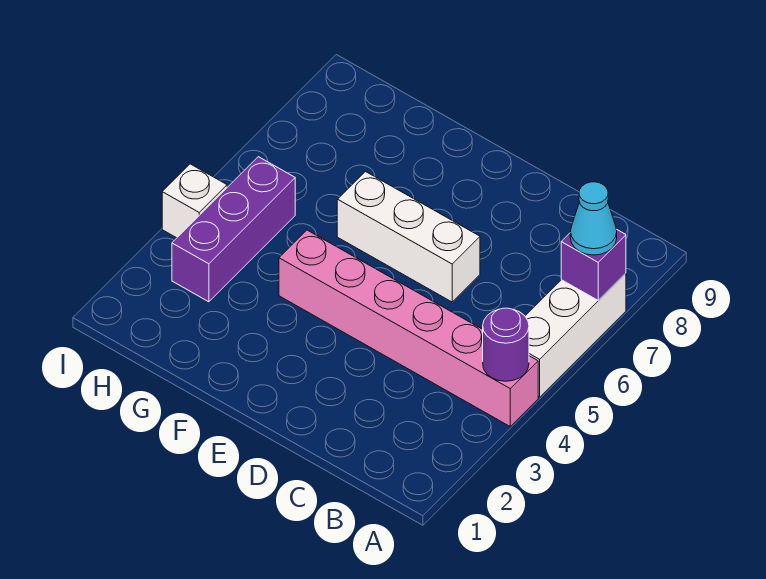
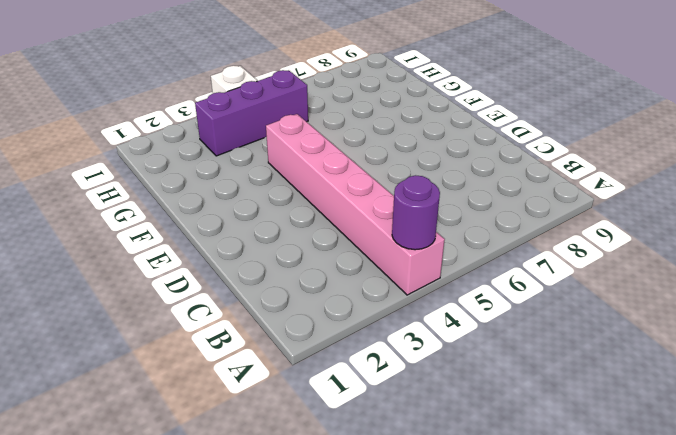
none -> white brick A5:A7 level 1
none -> white brick D6:F6 level 1

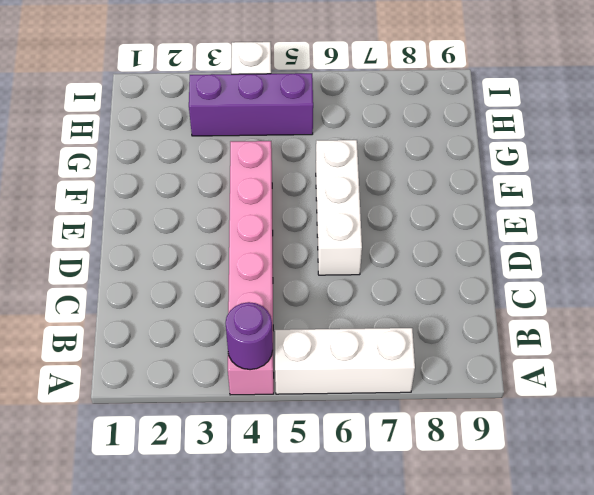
none -> purple brick A7 level 2
none -> cyan cone A7 level 3

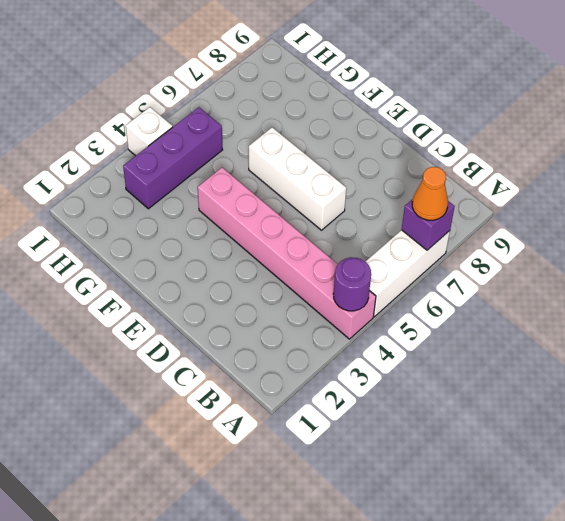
orange cone A7 level 3 -> cyan cone A7 level 3

